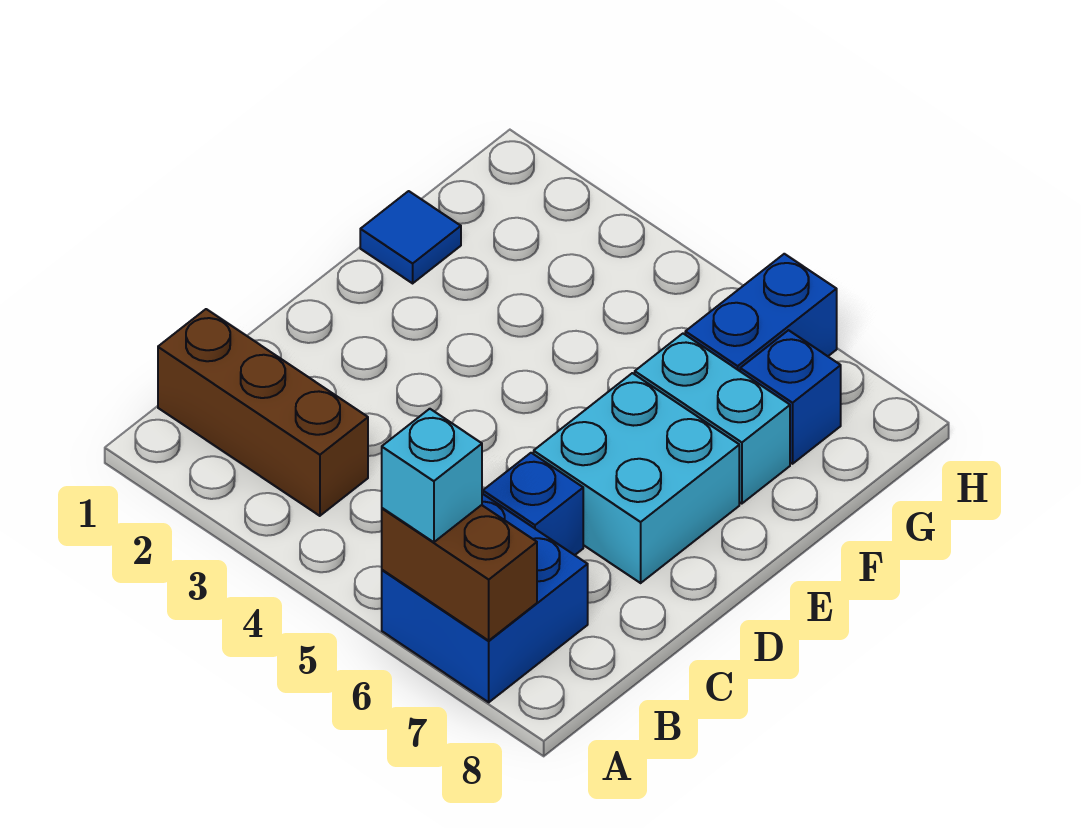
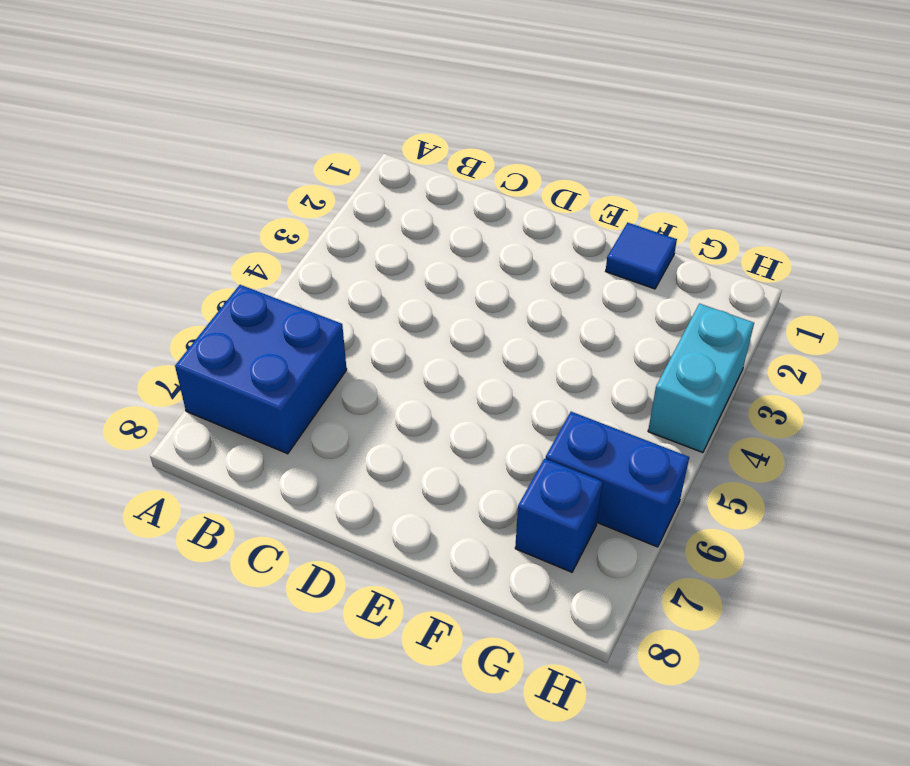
cyan brick H3:H4 level 1 -> cyan brick F6:F7 level 1
none -> brown brick B1:B3 level 1
none -> blue brick C6 level 1

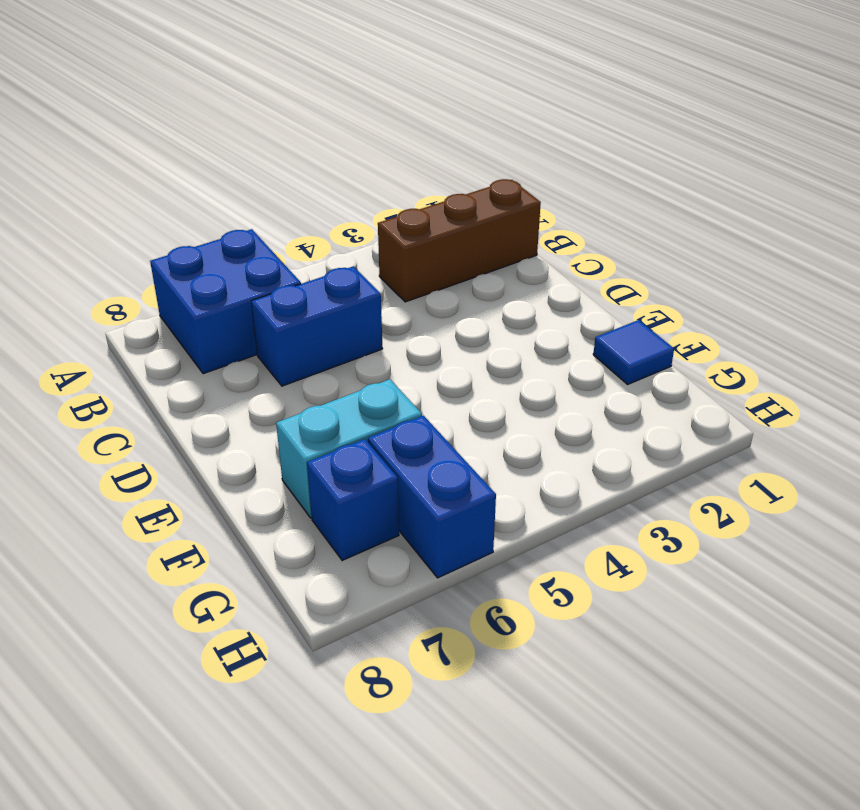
blue brick C5:C6 level 1 -> blue brick C6 level 1
none -> cyan brick D6:E7 level 1
none -> brown brick A6:A7 level 2

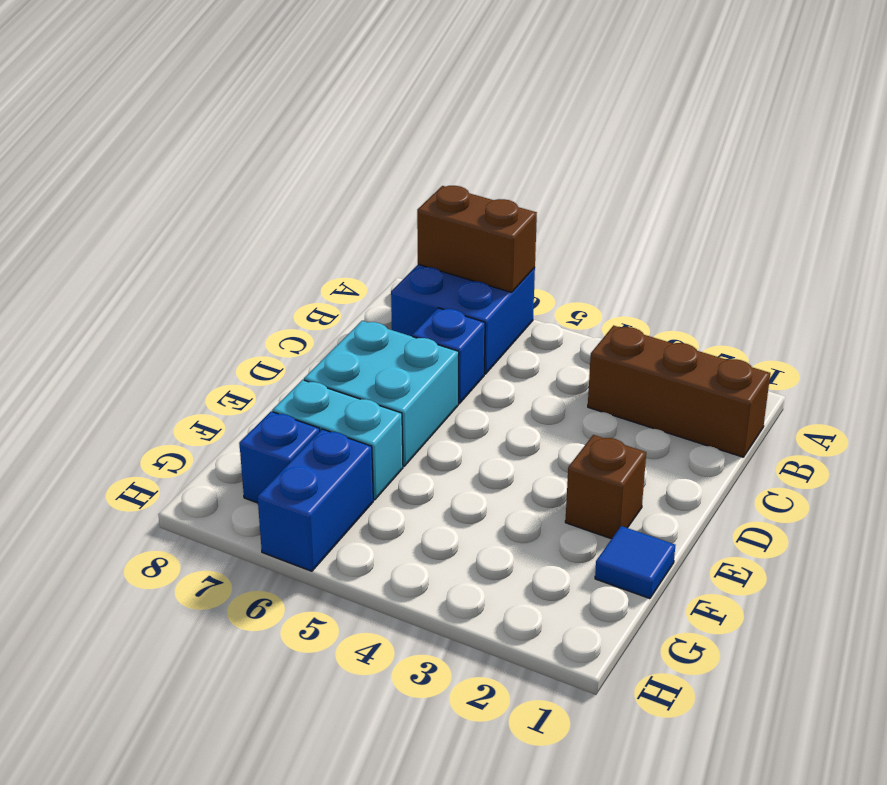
brown brick E2 level 1 -> none
none -> cyan brick A6 level 3

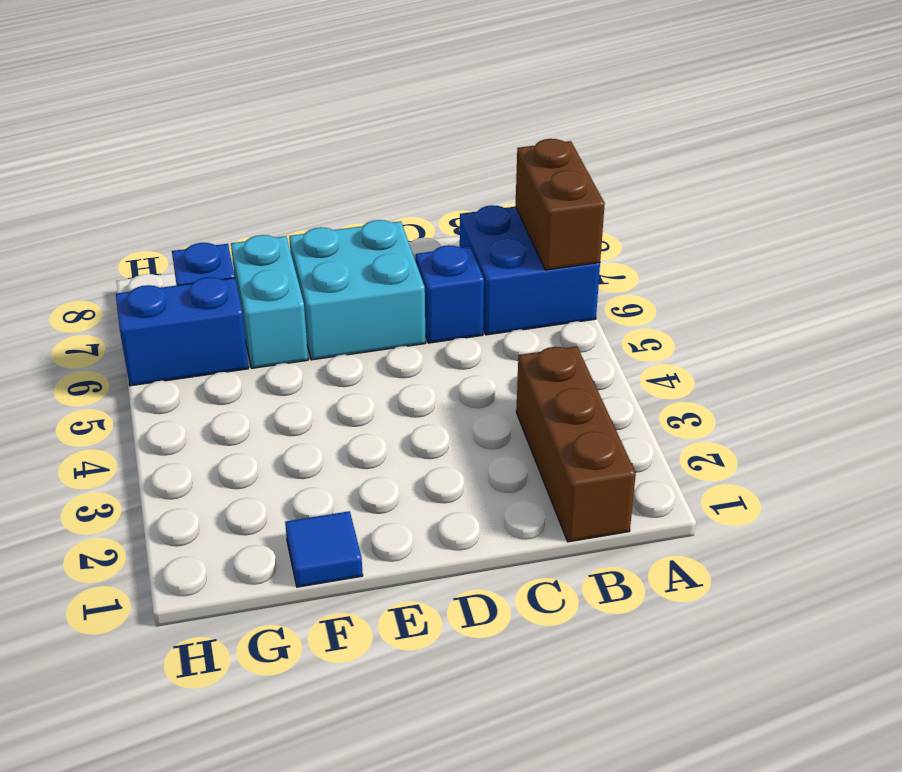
none -> cyan brick A6 level 3

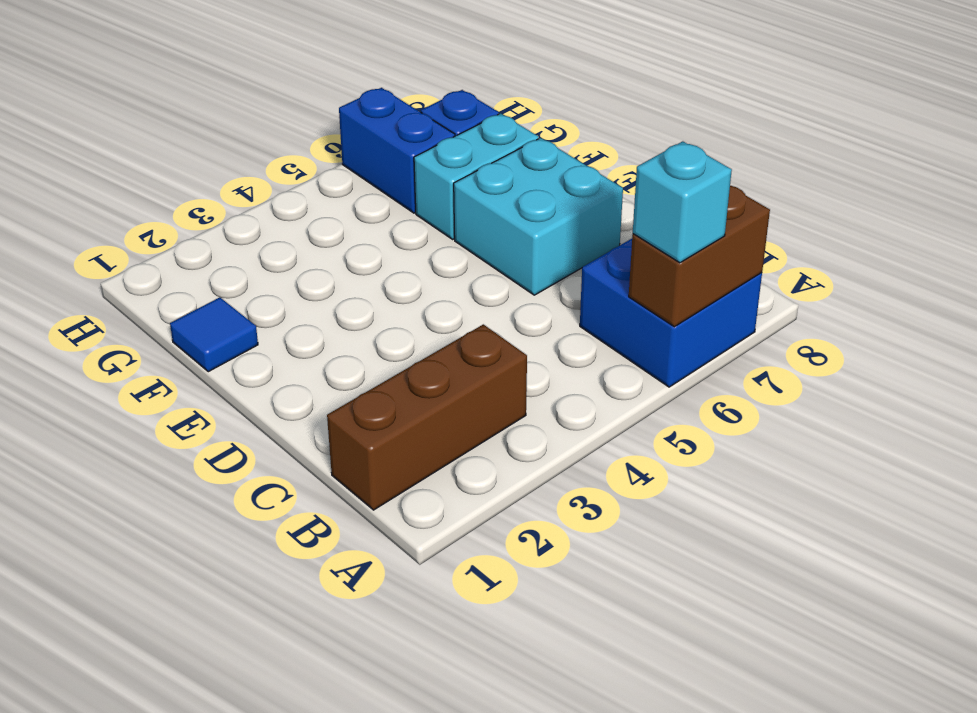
none -> blue brick C6 level 1

